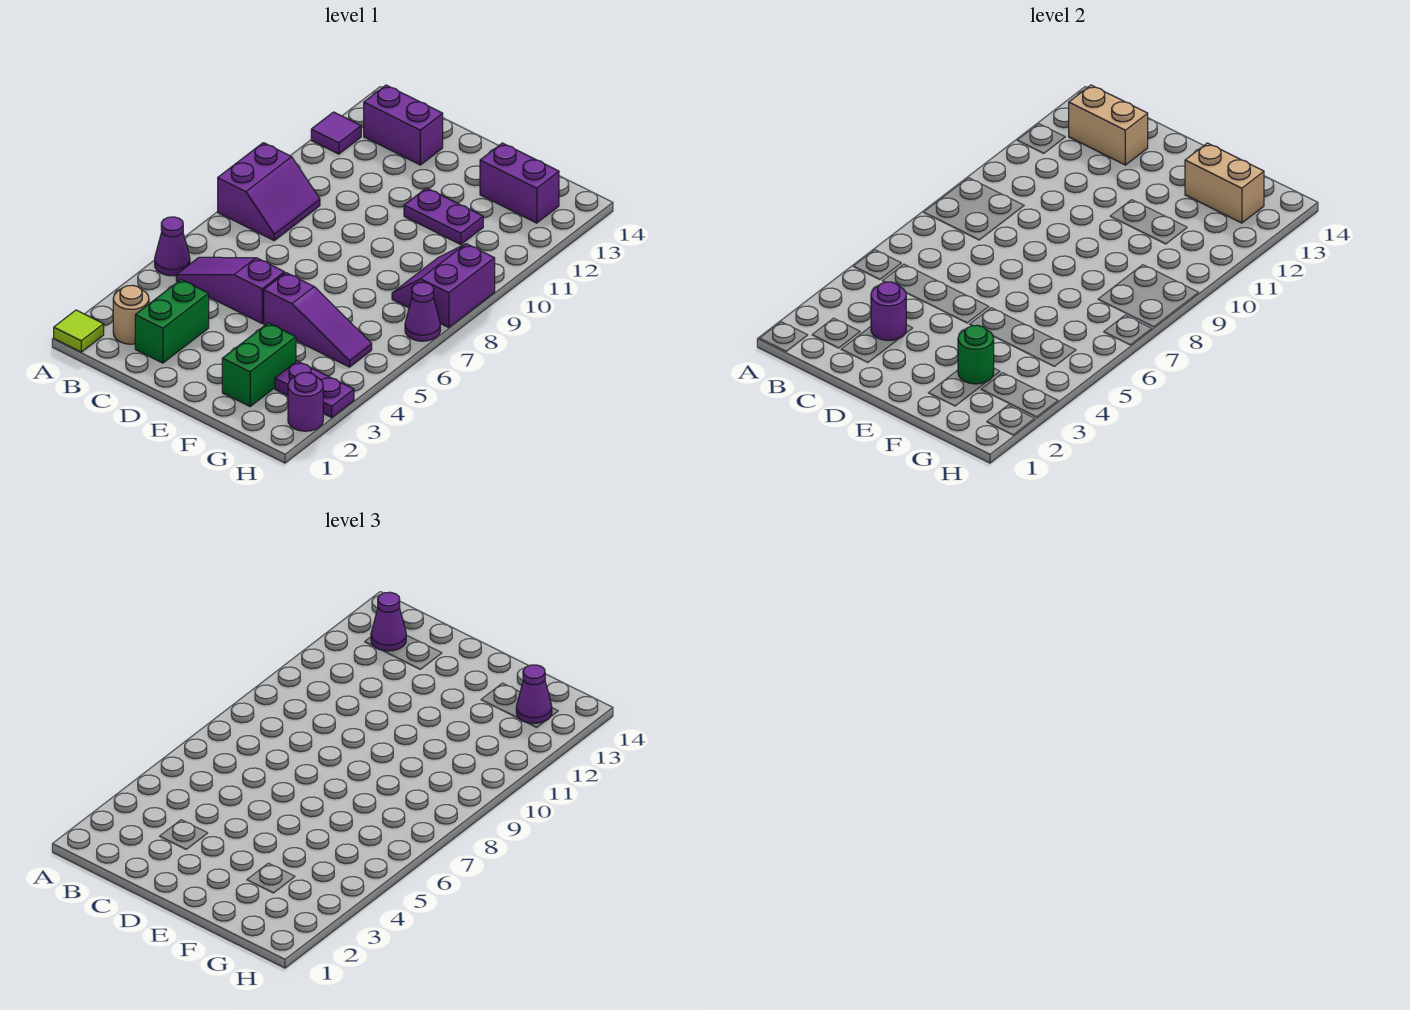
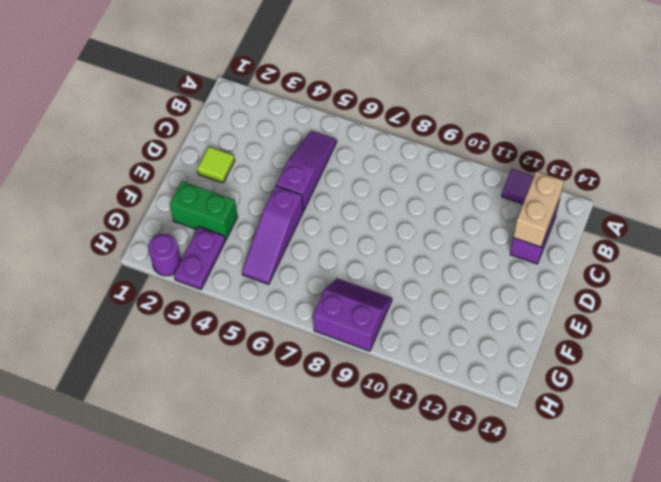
lime tile D2 level 1 -> lime tile A1 level 1
none -> purple cone A5 level 1
none -> purple slope A8:B9 level 1 top A
none -> tan round brick B2 level 1

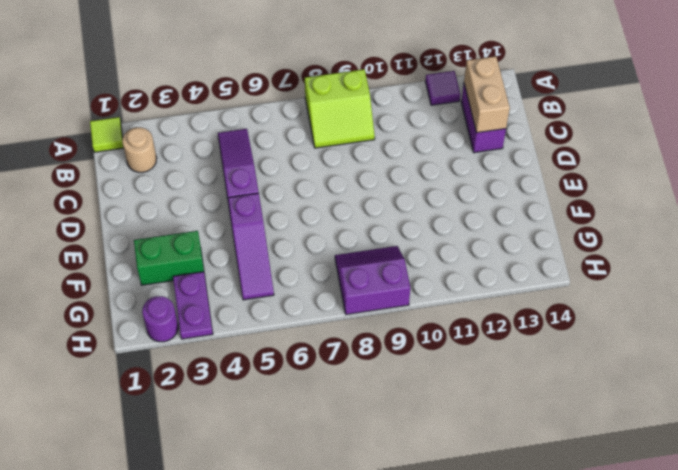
lime slope A8:B9 level 1 top A -> purple slope A8:B9 level 1 top A
none -> purple cone A5 level 1
none -> green brick C2:C3 level 1
none -> purple plate E11:F11 level 1

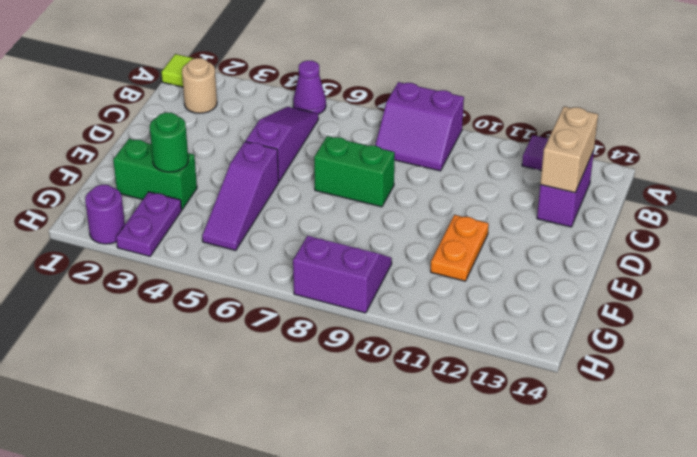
green brick D7:D8 level 1 -> green brick C2:C3 level 1
orange plate E11:F11 level 1 -> purple plate E11:F11 level 1
none -> purple brick F13:G13 level 1
none -> purple cone H7 level 1
none -> purple round brick C3 level 2

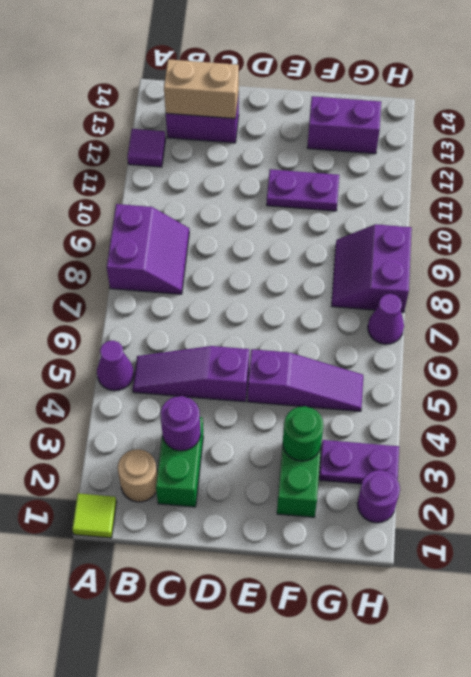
none -> tan brick F13:G13 level 2
none -> purple cone B13 level 3
none -> purple cone G13 level 3

